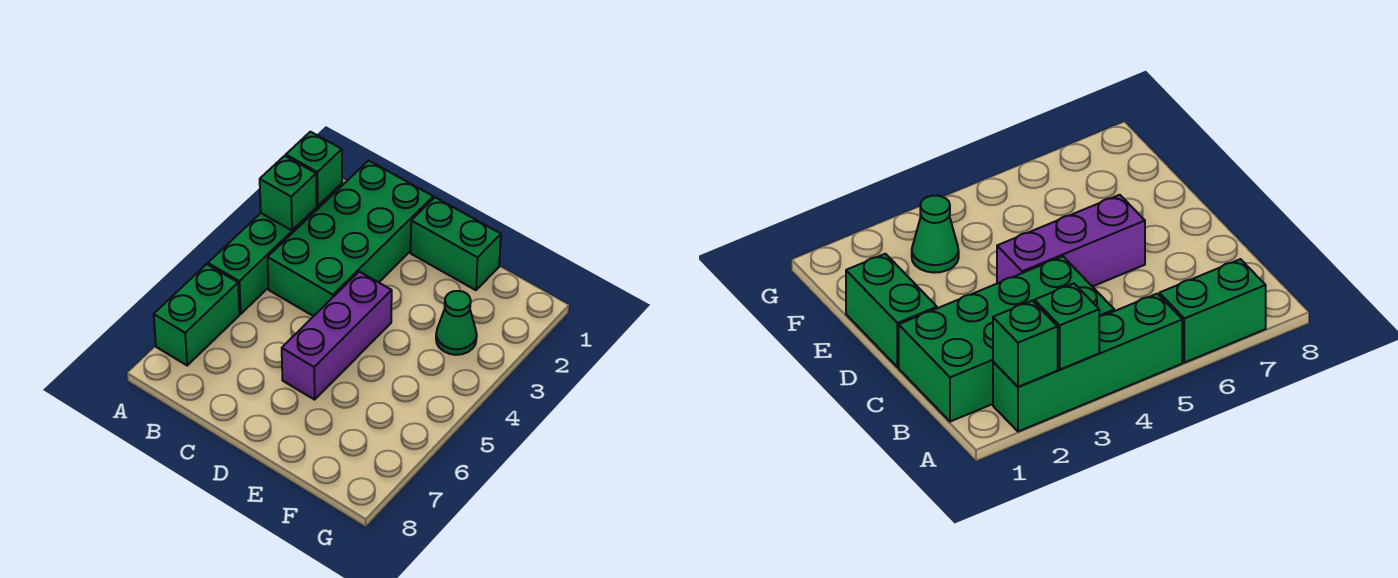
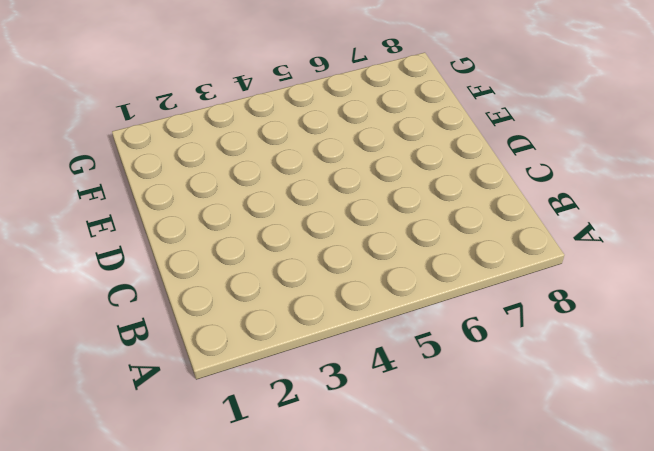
none -> green brick A2:A5 level 1
none -> green brick A6:A7 level 1

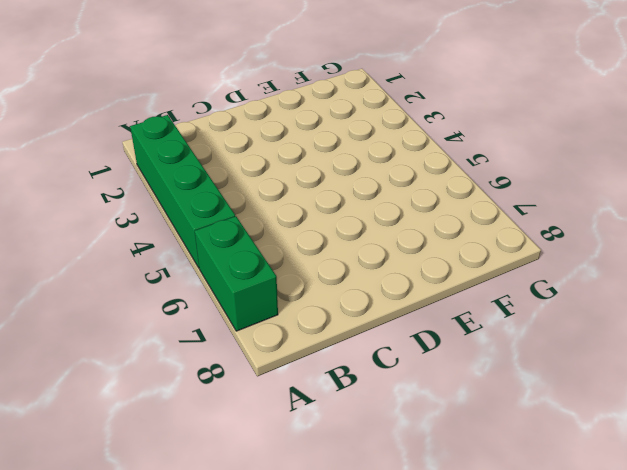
none -> green brick B1:C4 level 1
none -> green brick D1:E1 level 1

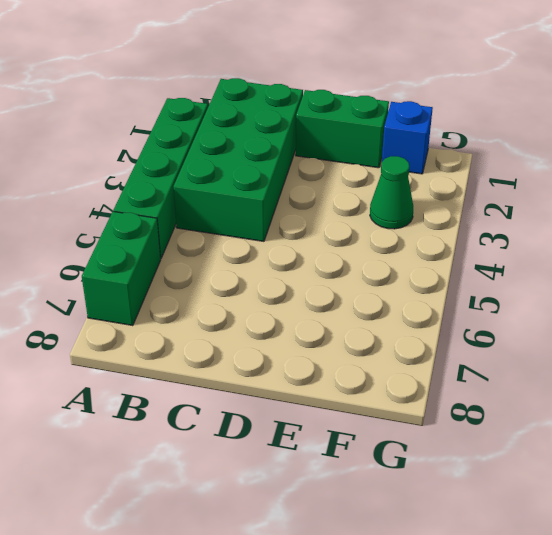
blue brick F1 level 1 -> none
none -> purple brick D4:D6 level 1
none -> green brick A2 level 2

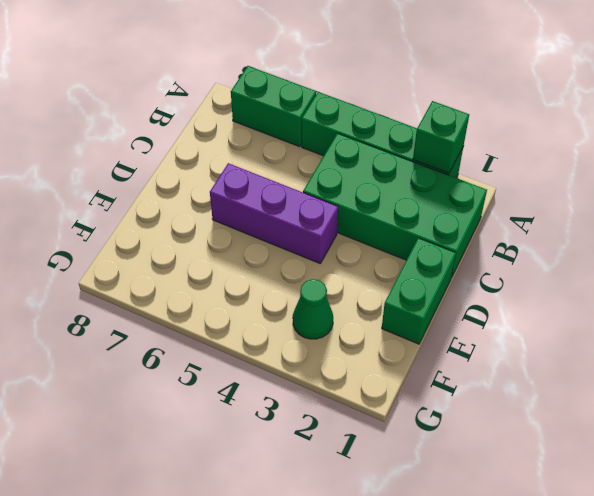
none -> green brick A3 level 2

